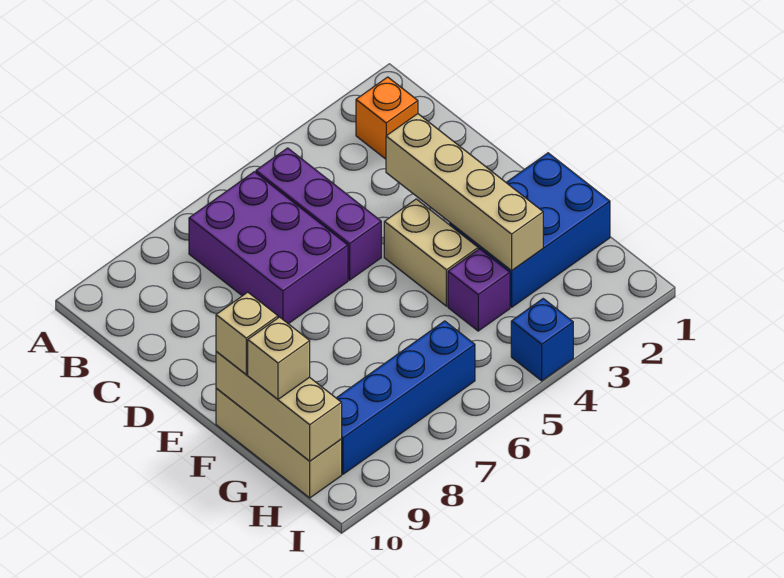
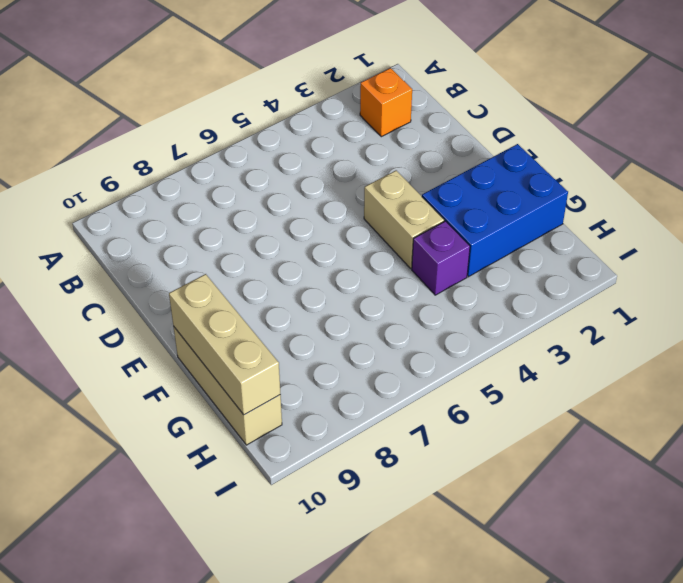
none -> purple brick B5:D5 level 1
none -> purple brick B6:D7 level 1
none -> blue brick H6:H9 level 1

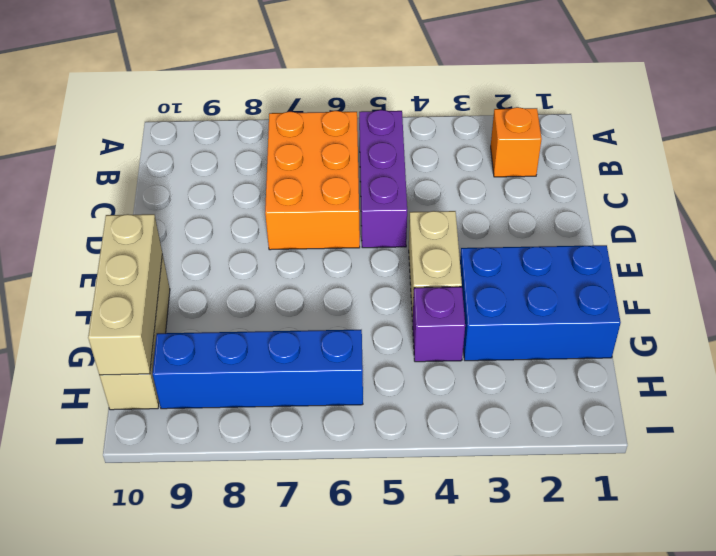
orange brick B6:D7 level 1 -> purple brick B6:D7 level 1
none -> blue brick I4 level 1
none -> tan brick D3:G3 level 2
none -> tan brick F10 level 3

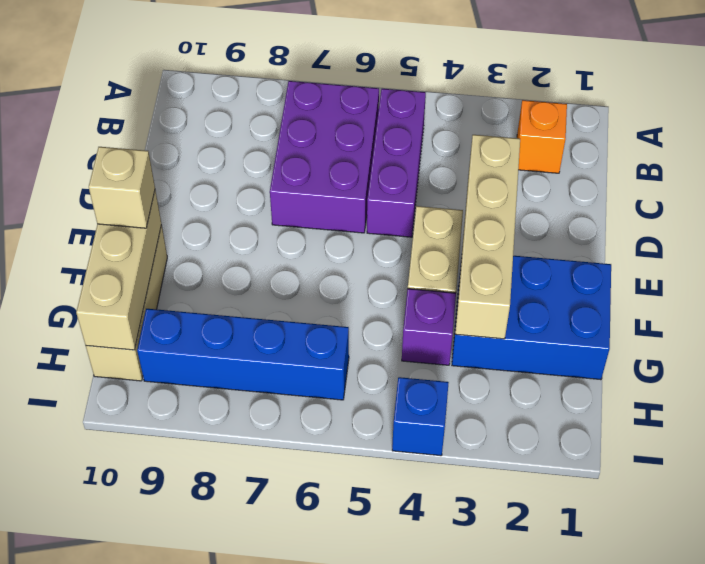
none -> tan brick G10 level 3

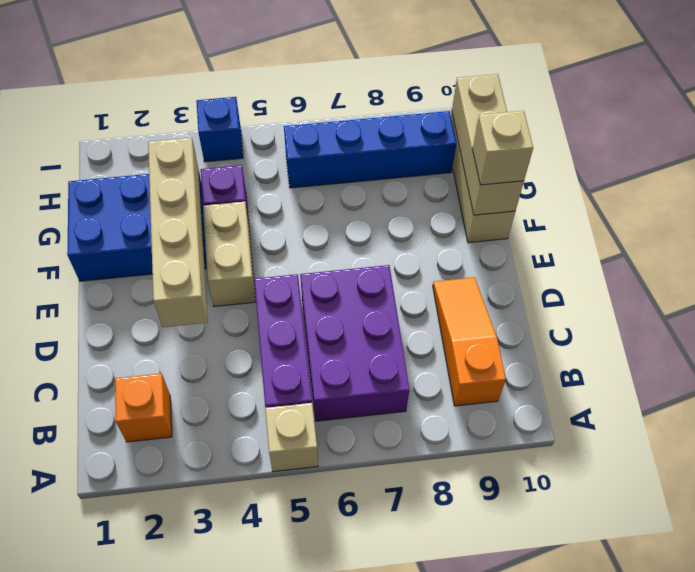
tan brick A5 level 1 -> tan brick G10 level 3
orange slope B9:D9 level 1 top B -> none

